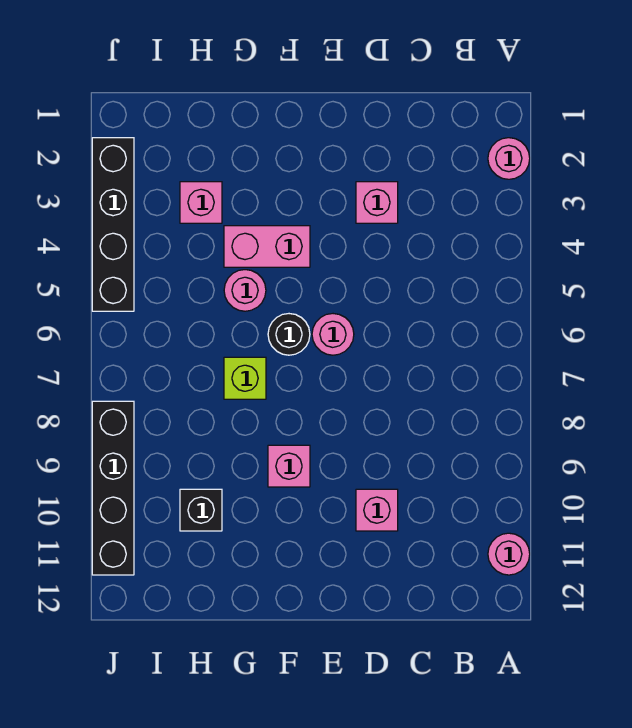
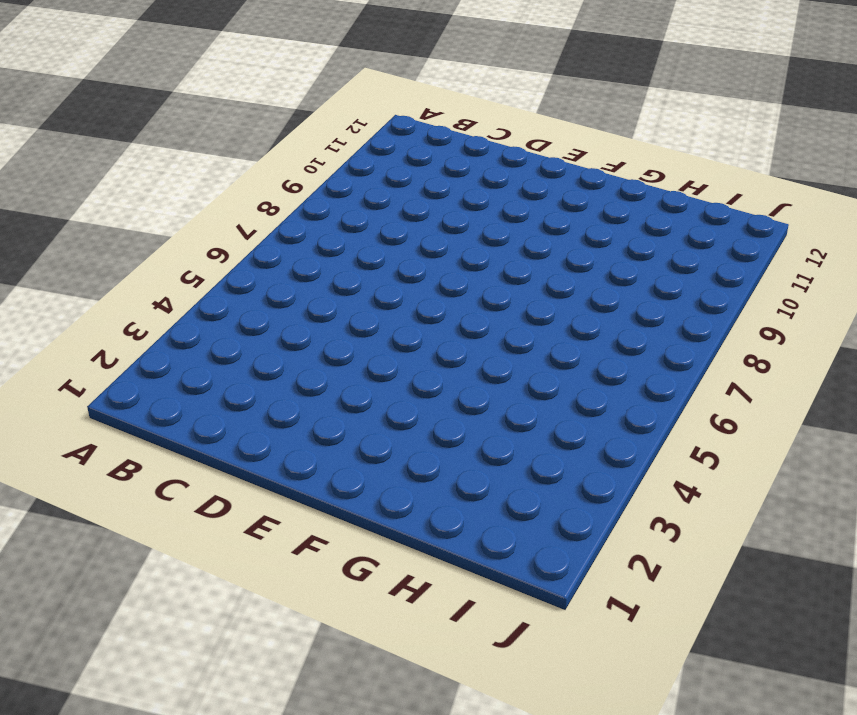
none -> pink round brick A2 level 1
none -> pink round brick A11 level 1
none -> pink brick D3 level 1

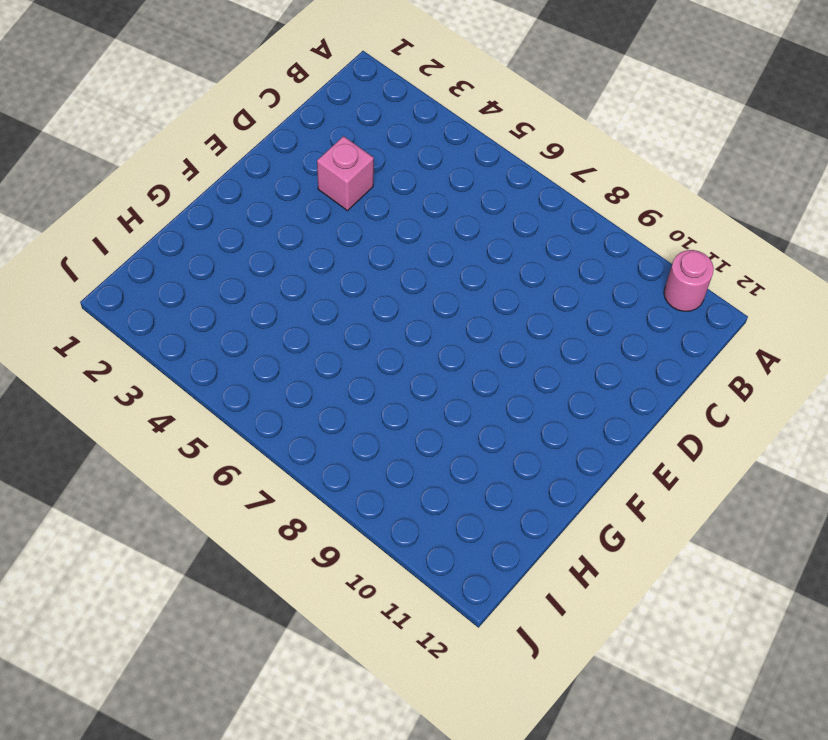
none -> pink round brick A2 level 1
none -> pink brick D10 level 1
none -> pink round brick E6 level 1

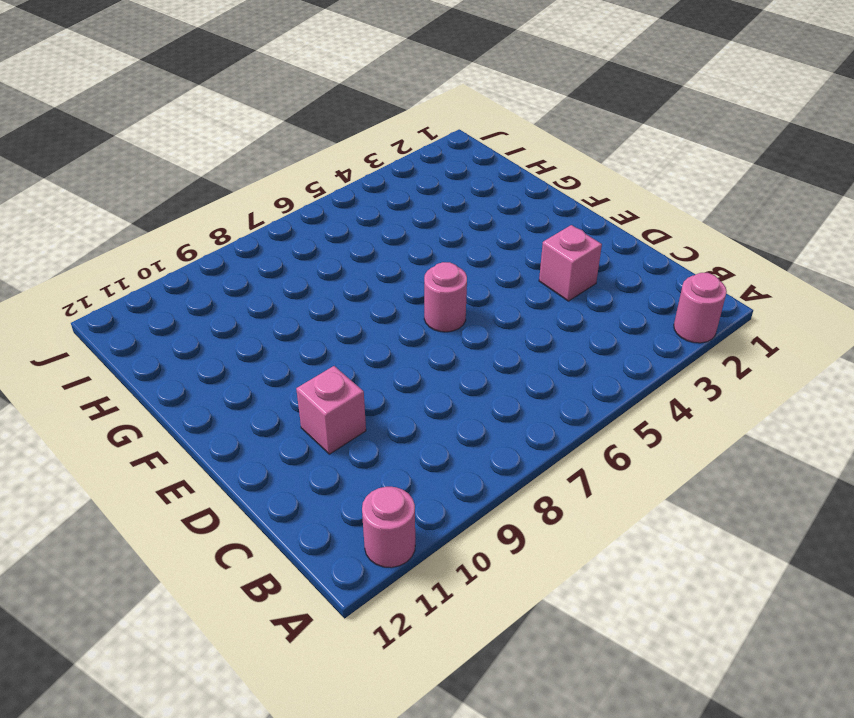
none -> pink brick F4:G4 level 1
none -> black round brick F6 level 1
none -> pink brick F9 level 1

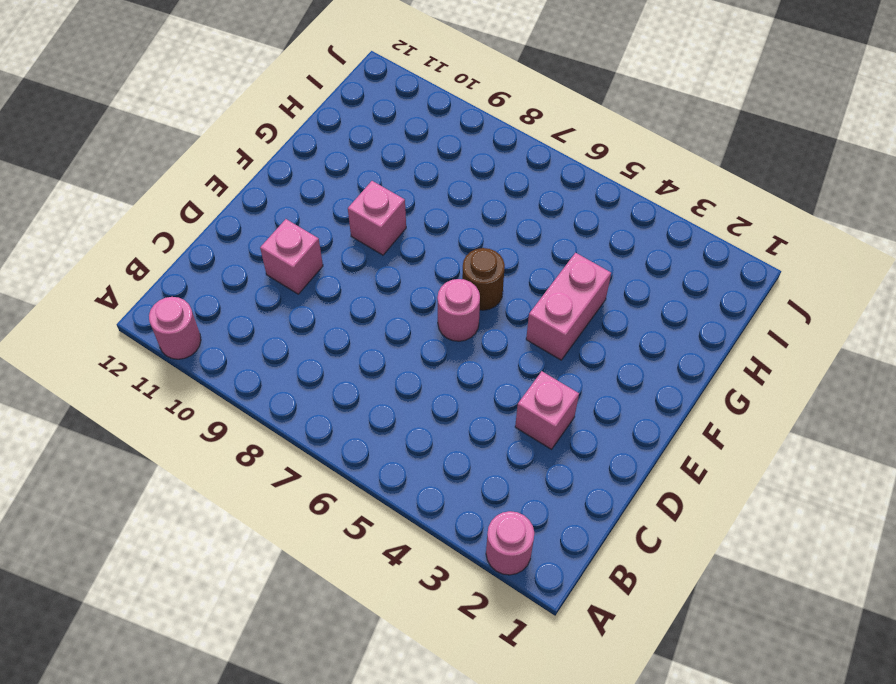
brown round brick F6 level 1 -> black round brick F6 level 1
none -> pink round brick G5 level 1
none -> lime brick G7 level 1
none -> pink brick H3 level 1

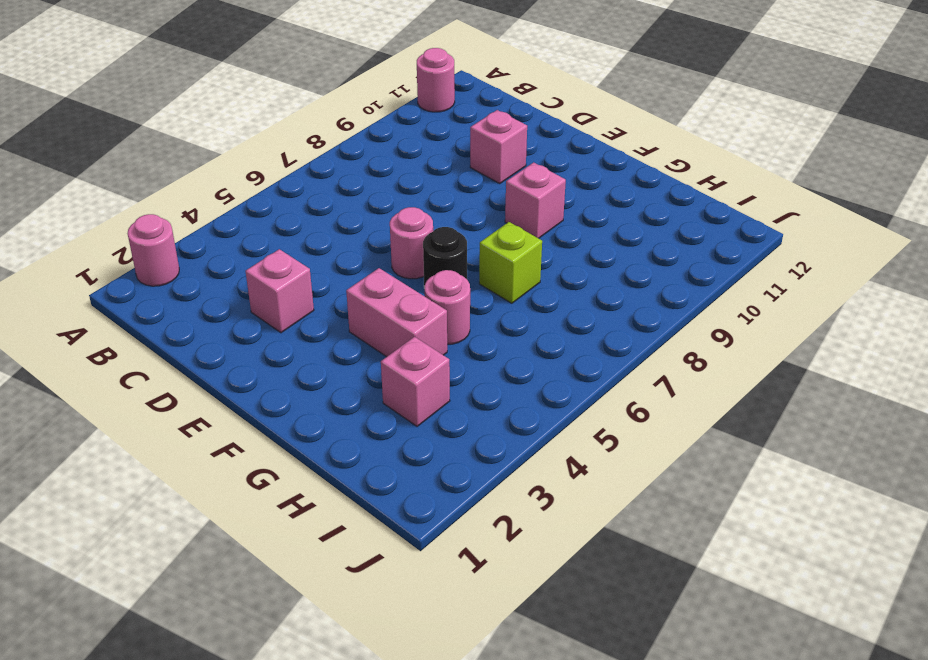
none -> black brick H10 level 1
none -> black brick J2:J5 level 1
none -> black brick J8:J11 level 1

